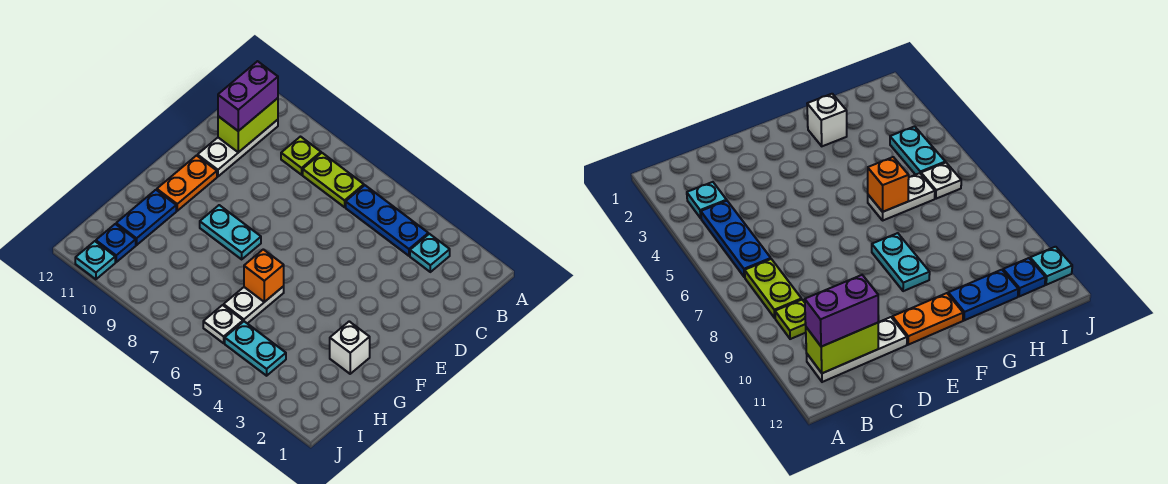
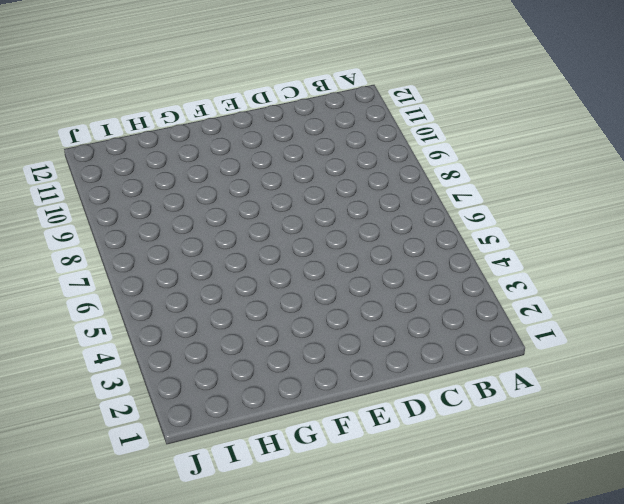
none -> cyan plate B3 level 1
none -> blue plate B4:B6 level 1
none -> lime plate B7:B8 level 1

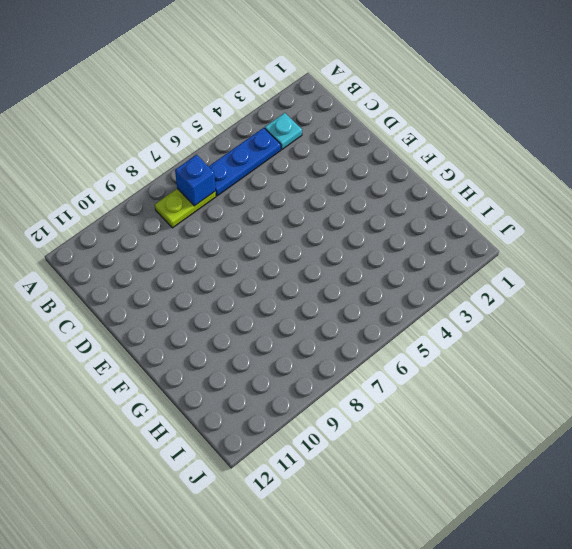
blue brick B7 level 2 -> none
none -> lime plate B9 level 1
none -> white plate B11:D11 level 1
none -> orange plate E11:F11 level 1

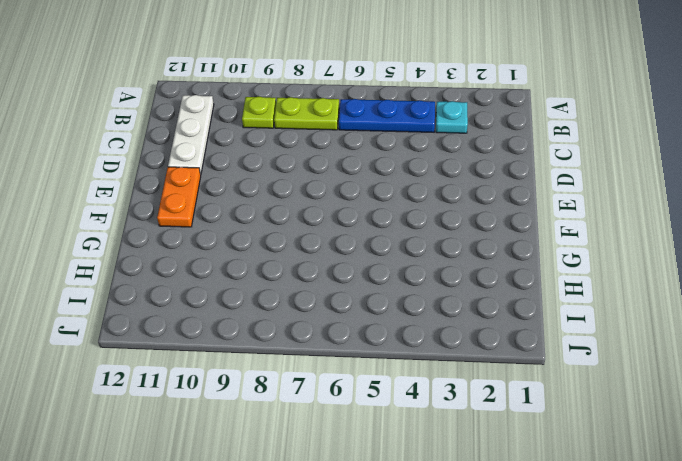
none -> cyan plate F8:F9 level 1
none -> white brick G2 level 1
none -> white plate G6:H6 level 1

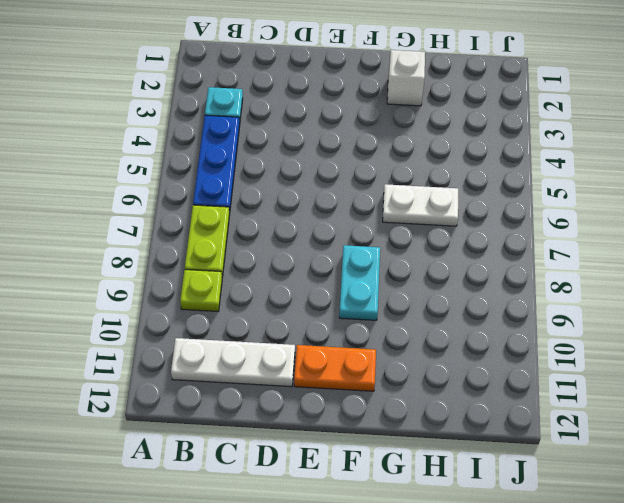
none -> blue plate G11:H11 level 1
none -> cyan plate I4:I5 level 1
none -> white plate I6 level 1

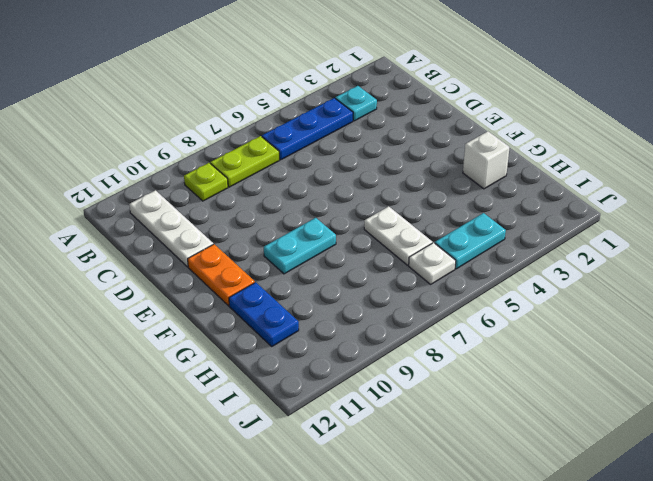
none -> blue plate I11 level 1
none -> cyan plate J11 level 1
none -> lime brick B11:C11 level 2

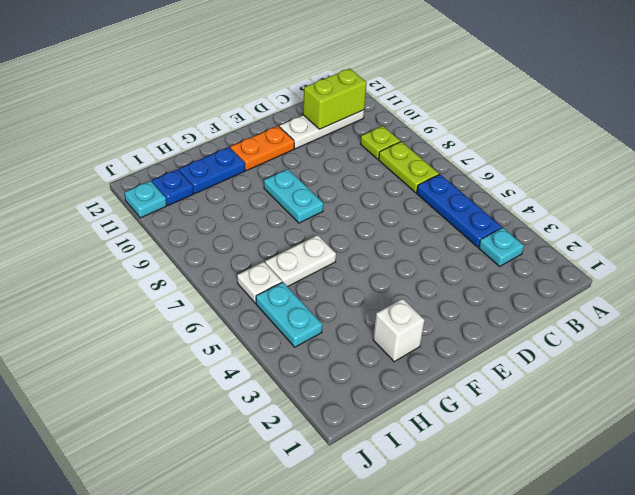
none -> orange brick G6 level 2
none -> purple brick B11:C11 level 3

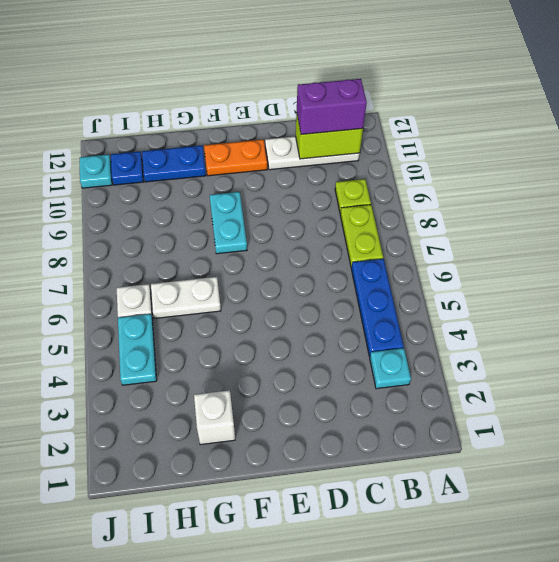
none -> orange brick G6 level 2

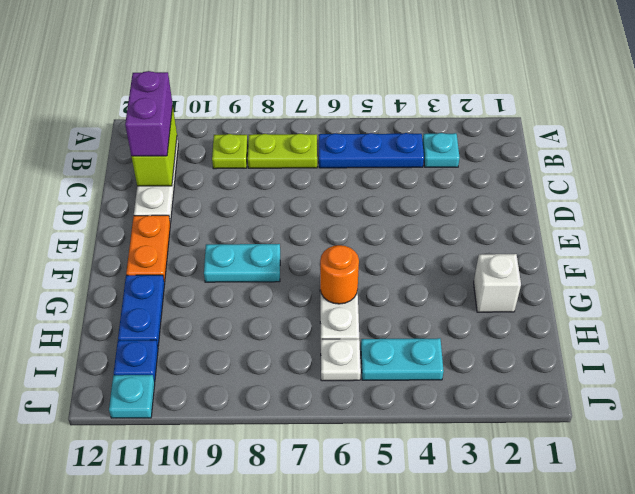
orange round brick G6 level 2 -> orange brick G6 level 2

